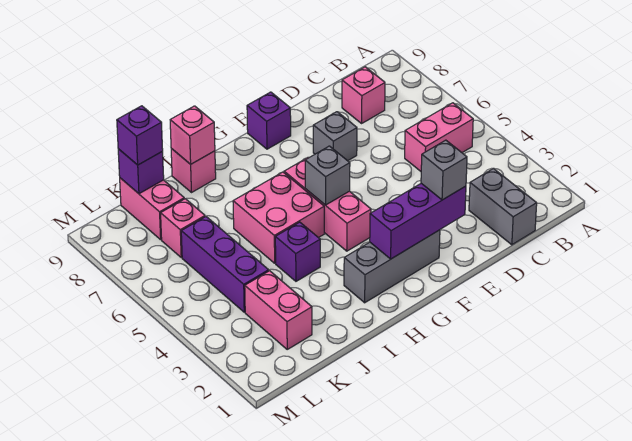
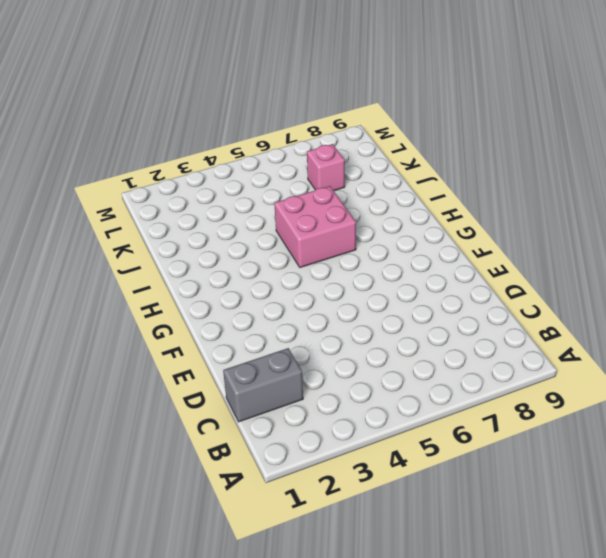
none -> pink brick B5:C5 level 1
none -> pink brick C8 level 1
none -> grey brick E7 level 1

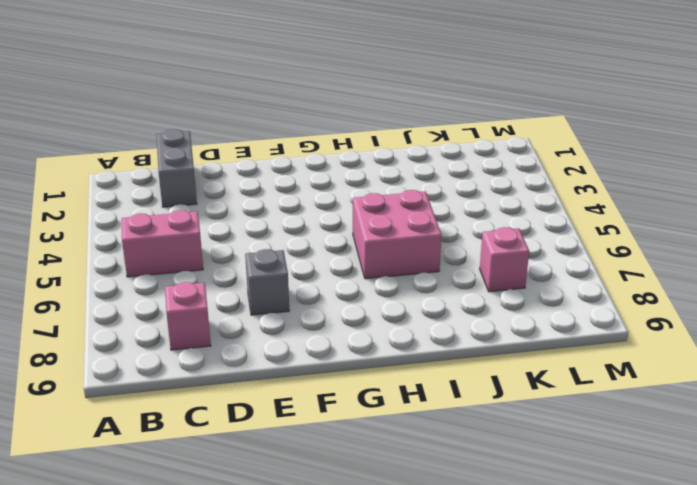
none -> grey brick F2:H2 level 1
none -> purple brick F9 level 1
none -> pink brick G4:G6 level 1

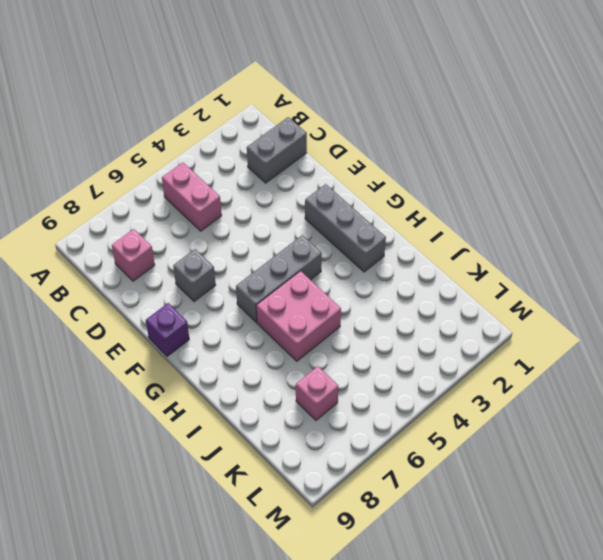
grey brick G4:G6 level 1 -> pink brick G4:G6 level 1
none -> purple brick I4 level 1
none -> pink brick I9 level 1
none -> pink brick K2:K3 level 1

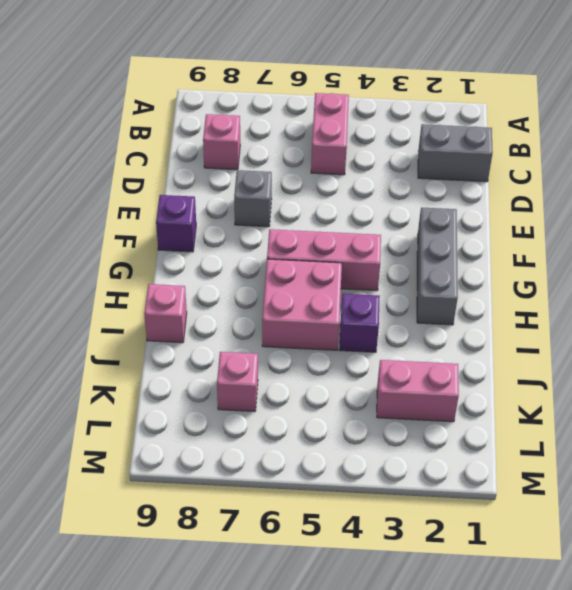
none -> purple brick K4:K6 level 1
none -> pink brick K8:K9 level 1
none -> purple brick E2:G2 level 2

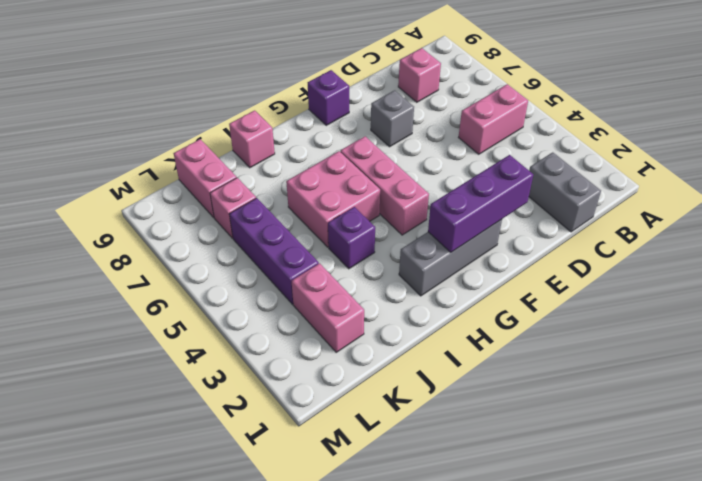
none -> grey brick G5 level 2
none -> pink brick I9 level 2
none -> purple brick K9 level 2

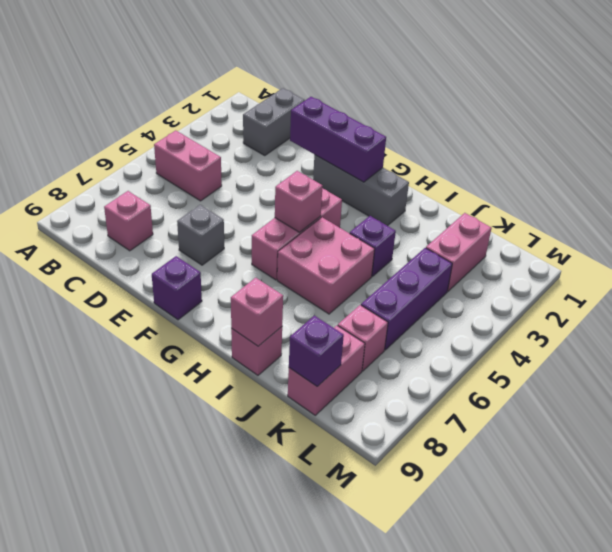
pink brick G5 level 2 -> grey brick G5 level 2
none -> grey brick E2 level 3
none -> purple brick K9 level 3

